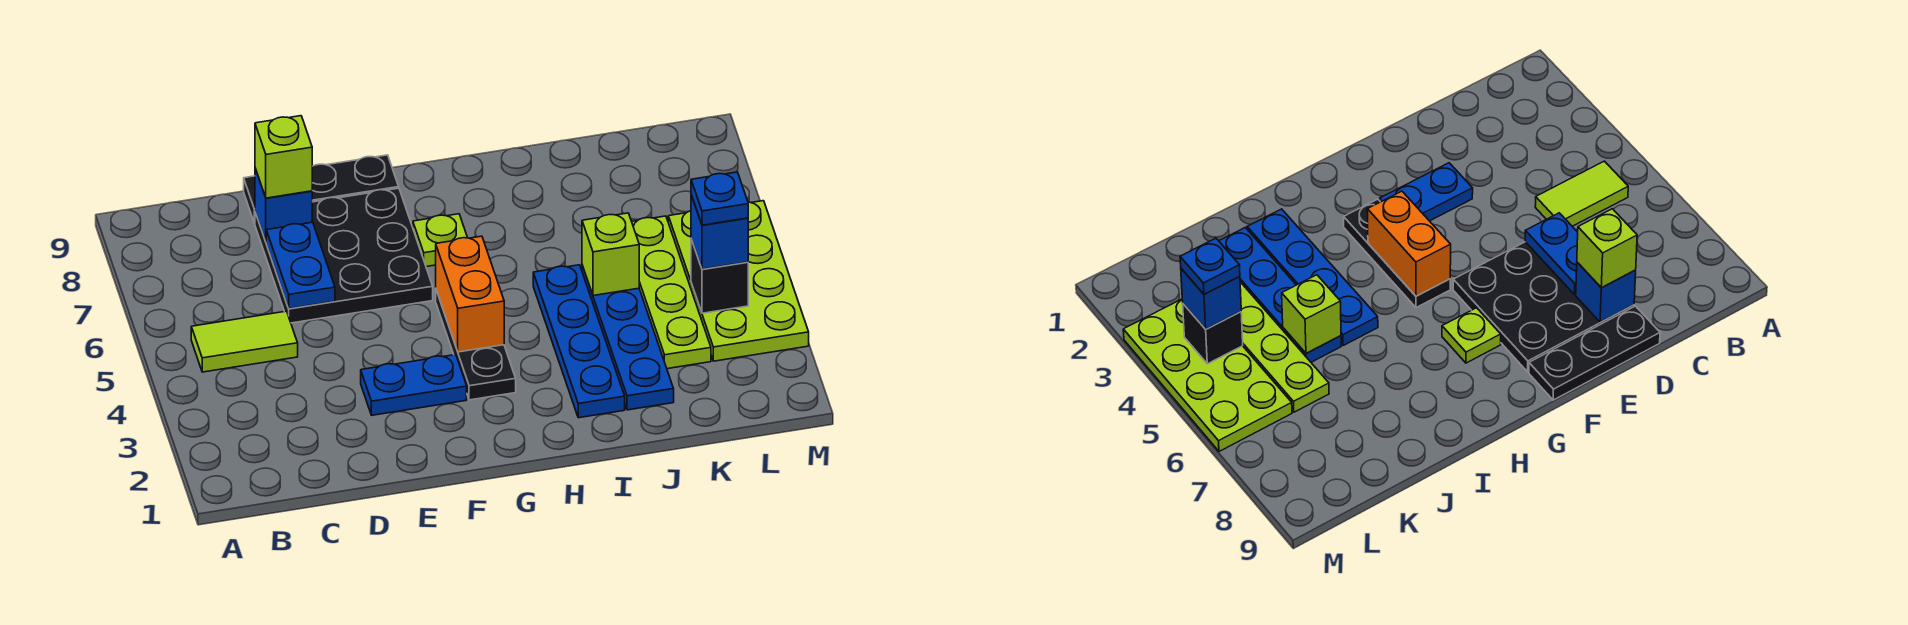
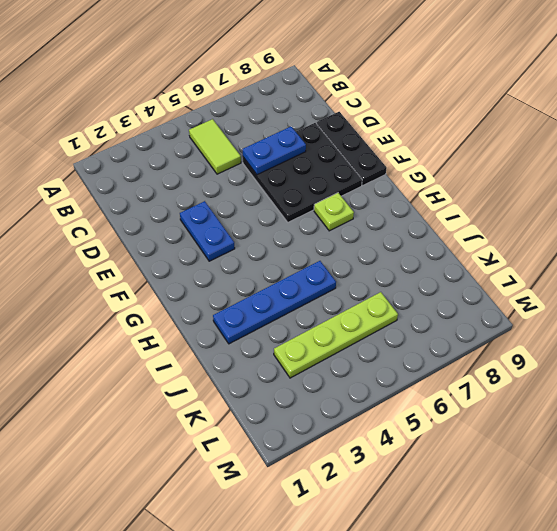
none -> black plate G3:G5 level 1
none -> blue plate J2:J5 level 1
none -> lime plate L3:M6 level 1

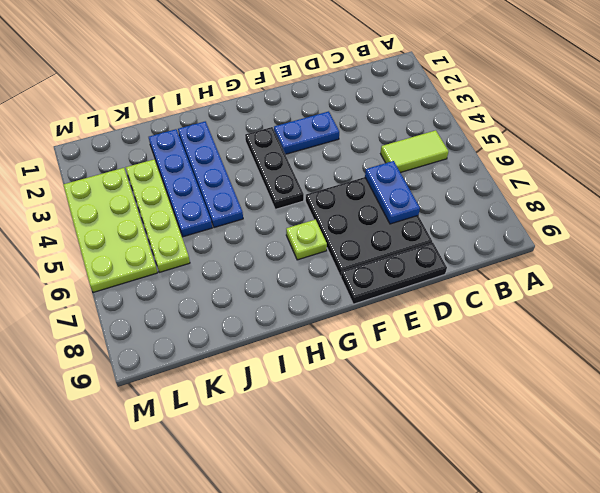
none -> blue brick D8 level 2
none -> orange brick G4:G5 level 2
none -> lime brick J5 level 2

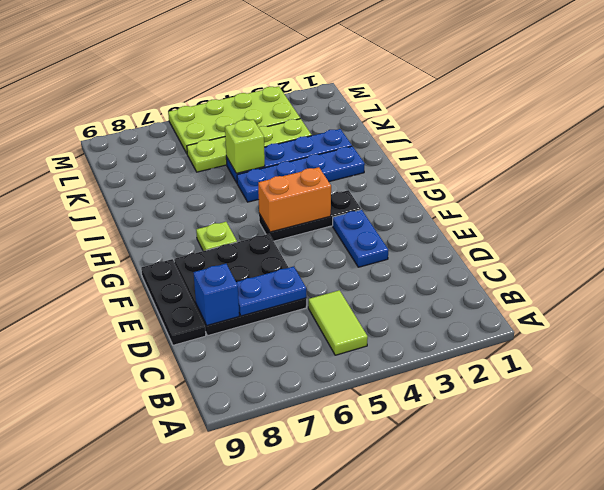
none -> black brick L4 level 2
none -> lime brick D8 level 3
none -> blue brick L4 level 3

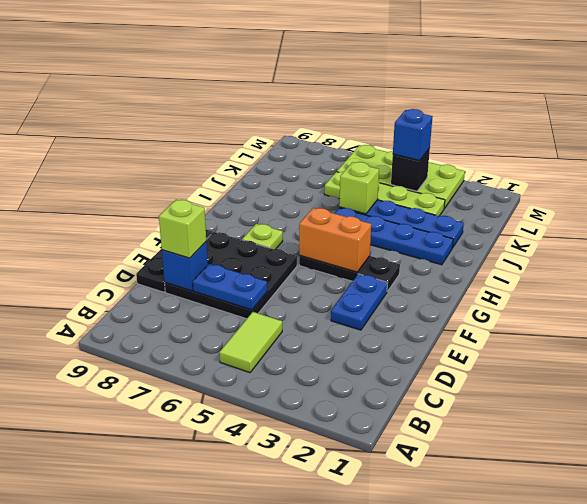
none -> blue plate L4 level 4

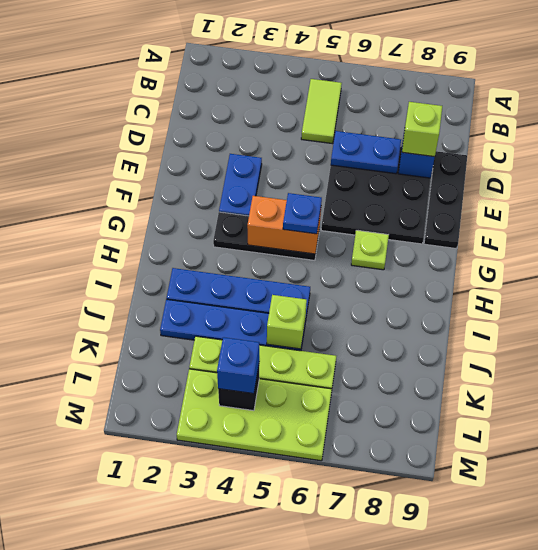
blue plate G5 level 3 -> blue plate L4 level 4

